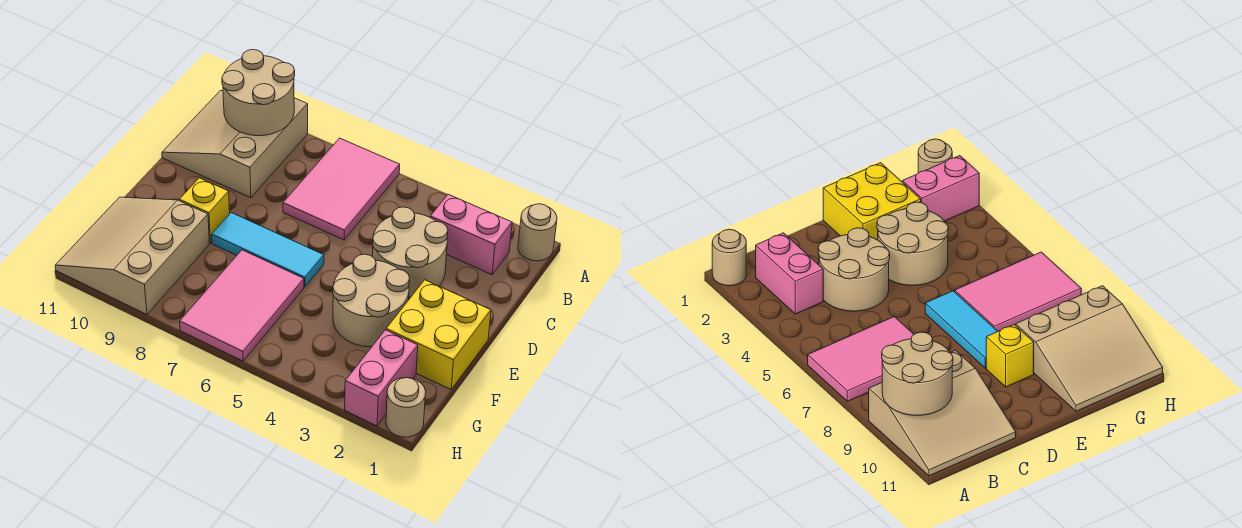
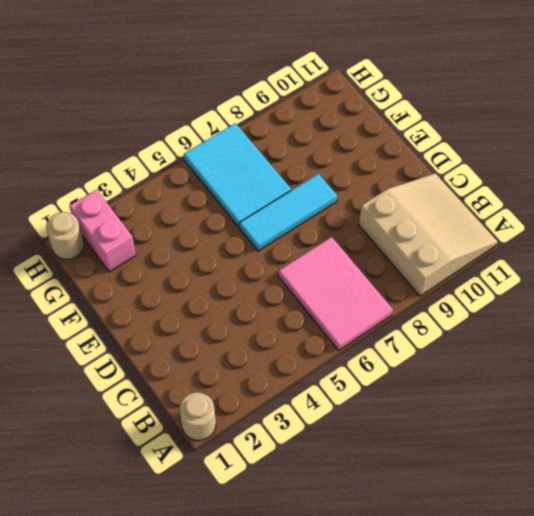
cyan tile F6:H7 level 1 -> pink tile F6:H7 level 1
none -> pink brick B2:B3 level 1
none -> tan round brick C3:D4 level 1
none -> yellow brick E1:F2 level 1

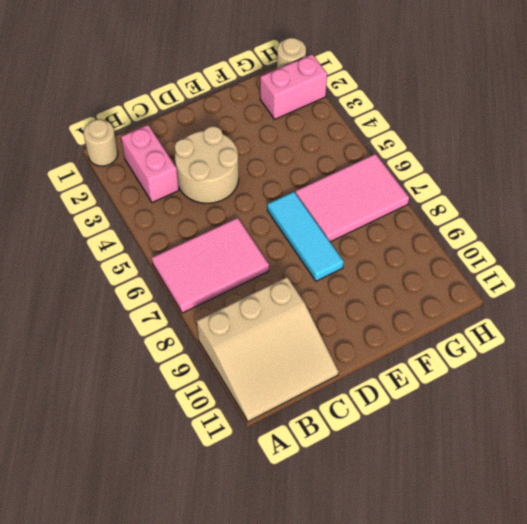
none -> yellow brick E1:F2 level 1
none -> tan round brick E3:F4 level 1
none -> yellow brick E9 level 1

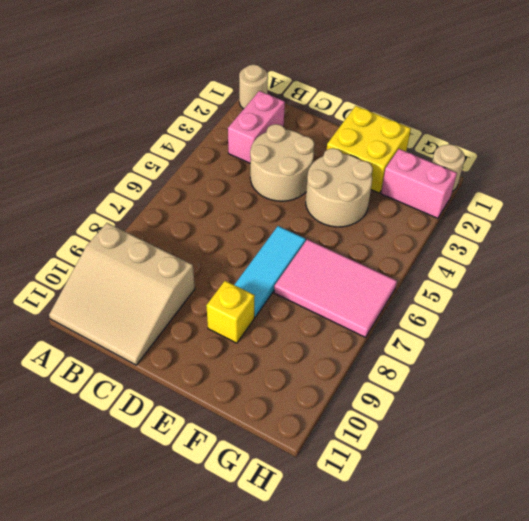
none -> pink tile A6:C7 level 1
none -> tan slope F9:H11 level 1 top 9
none -> tan round brick A9:B10 level 2

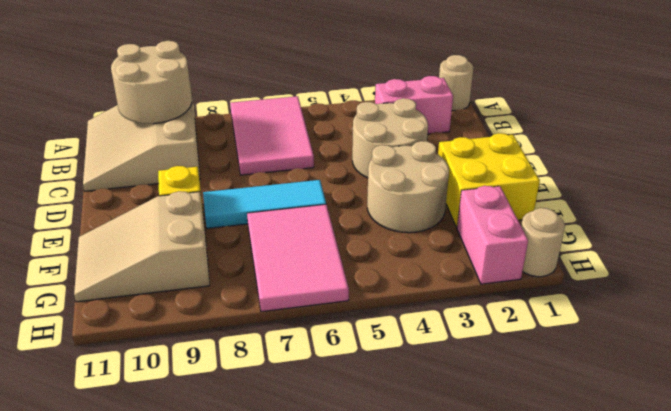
tan slope F9:G11 level 1 top 9 -> tan slope F9:H11 level 1 top 9

